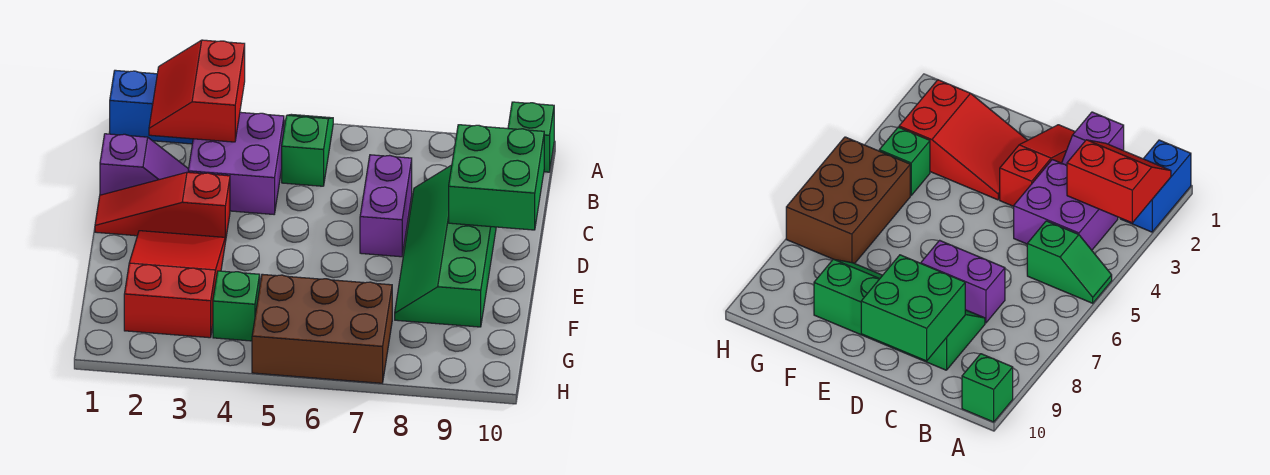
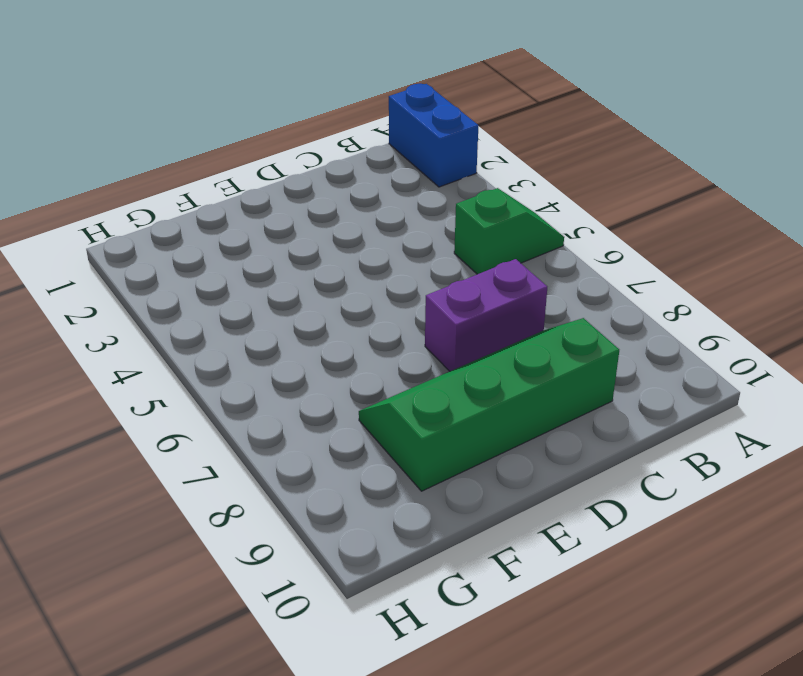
none -> green brick A10 level 1
none -> purple brick B3:C4 level 1
none -> purple slope C1:C2 level 1 top 1

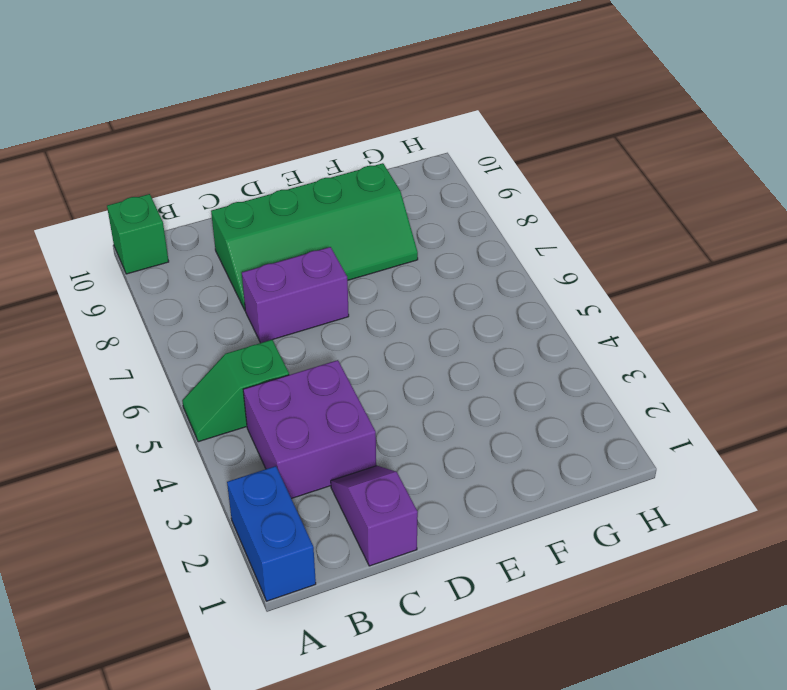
none -> red slope D1:D3 level 1 top 3
none -> red slope E2:G3 level 1 top G
none -> green brick G4 level 1

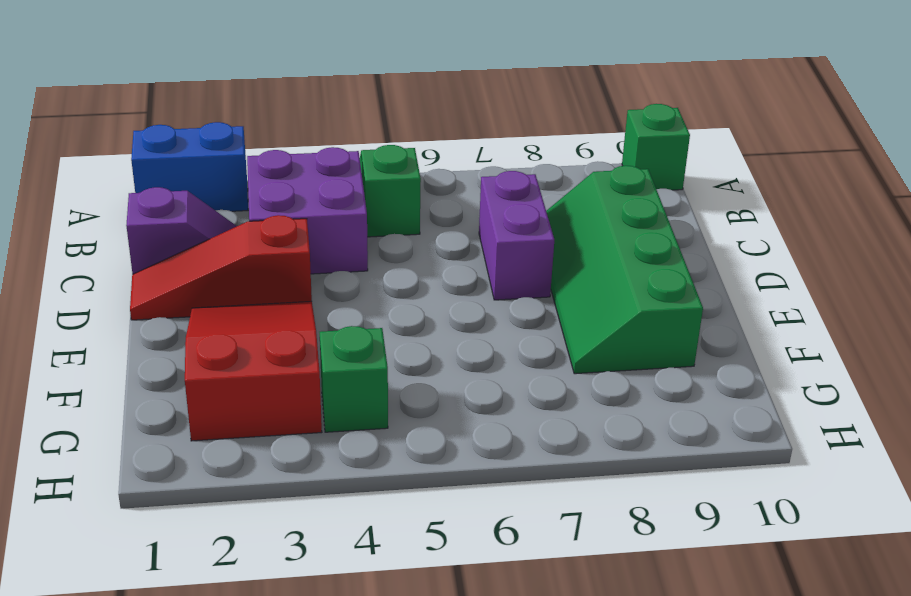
none -> brown brick G5:H7 level 1
none -> red slope A2:B3 level 2 top 3
none -> green brick C9:D10 level 2

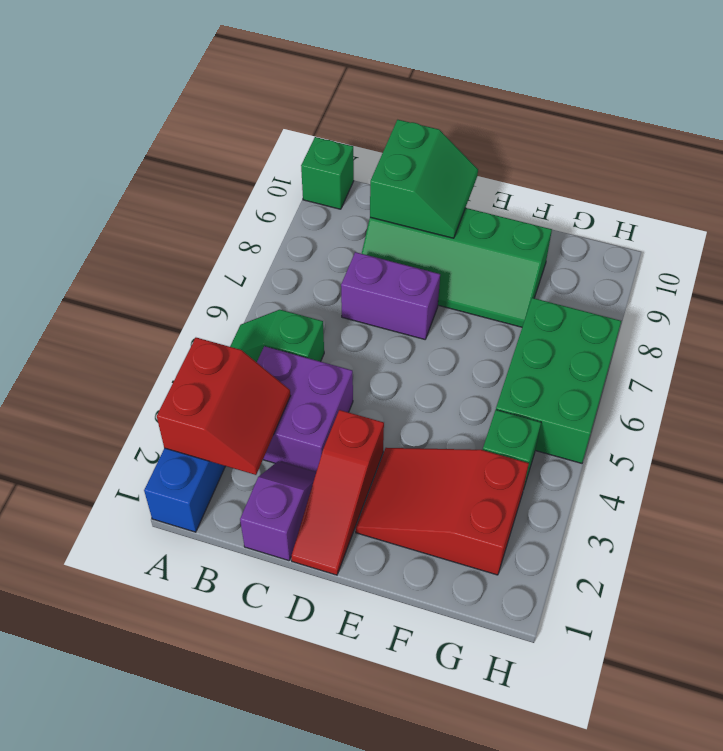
red slope A2:B3 level 2 top A -> red slope A2:B3 level 2 top 3
green slope C9:D10 level 2 top C -> green brick C9:D10 level 2
green brick G5:H7 level 1 -> brown brick G5:H7 level 1

